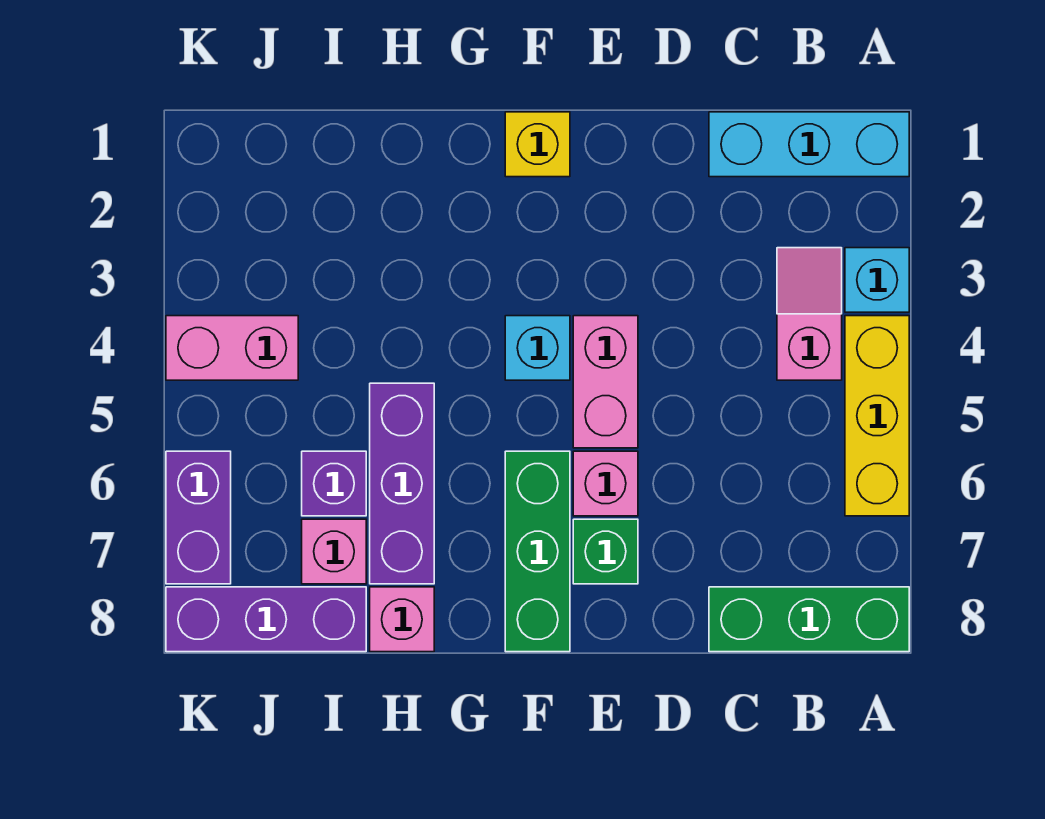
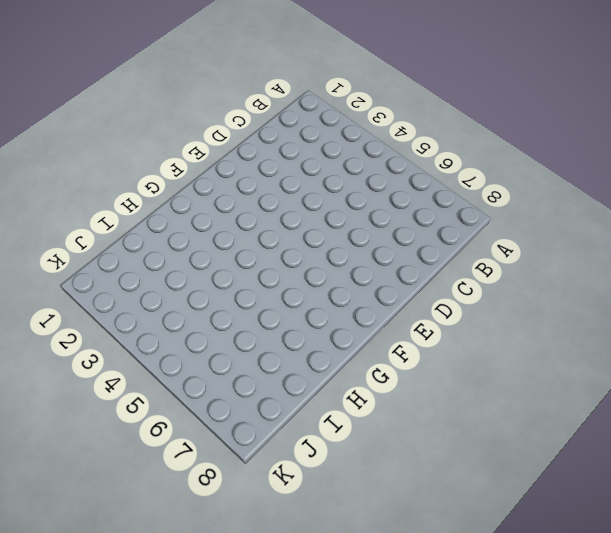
none -> cyan brick A1:C1 level 1
none -> cyan brick A3 level 1
none -> yellow brick A4:A6 level 1

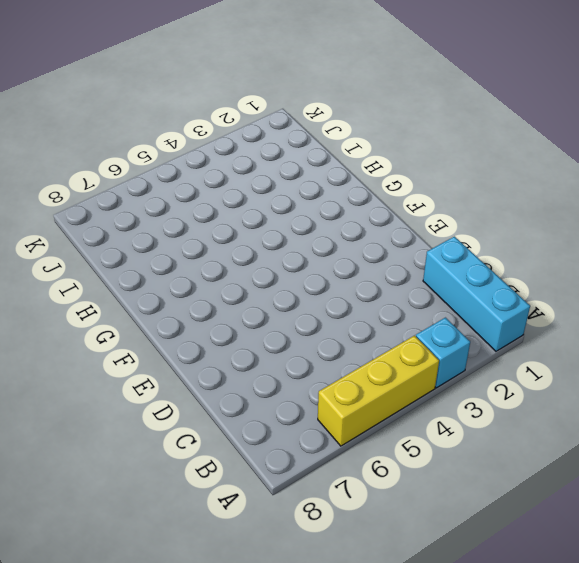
none -> green brick A8:C8 level 1
none -> pink slope B3:B4 level 1 top 4
none -> pink brick E4:E5 level 1

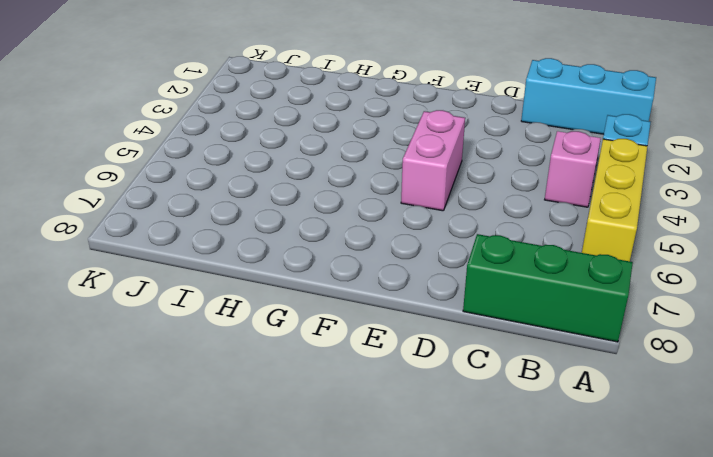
none -> pink brick E6 level 1
none -> green brick E7 level 1
none -> yellow brick F1 level 1

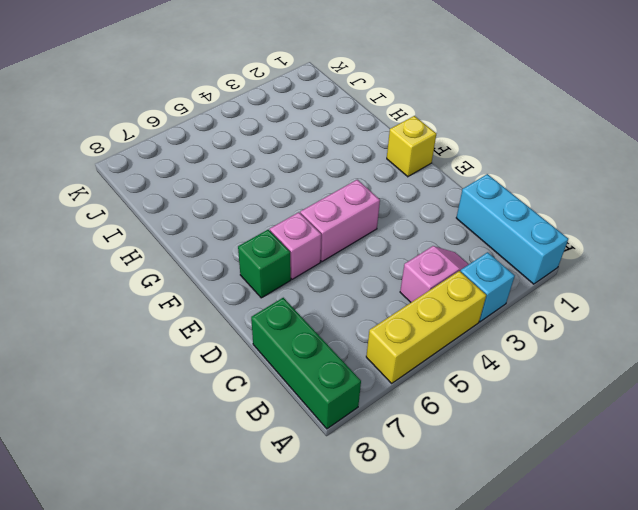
none -> cyan brick F4 level 1
none -> green brick F6:F8 level 1
none -> purple brick H5:H7 level 1

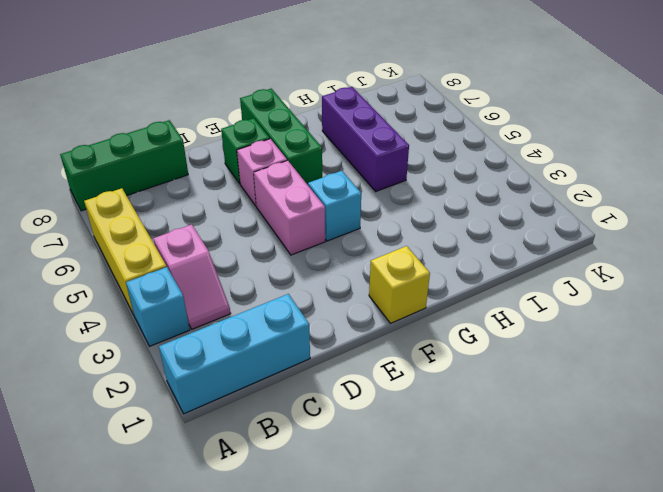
none -> pink brick H8 level 1
none -> purple brick I6 level 1
none -> pink brick I7 level 1

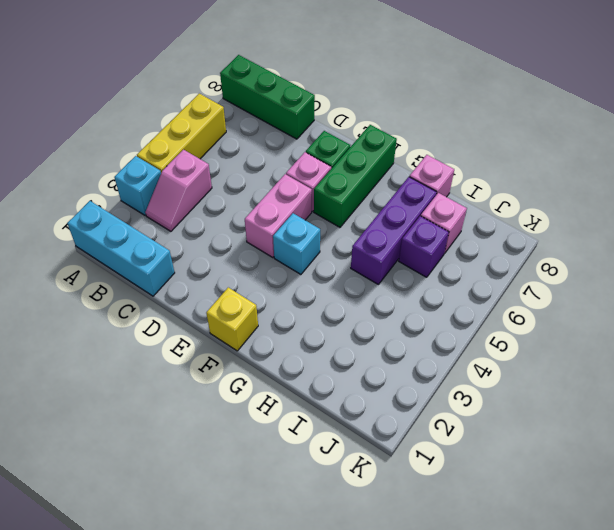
none -> purple brick I8:K8 level 1
none -> pink brick J4:K4 level 1
none -> purple brick K6:K7 level 1

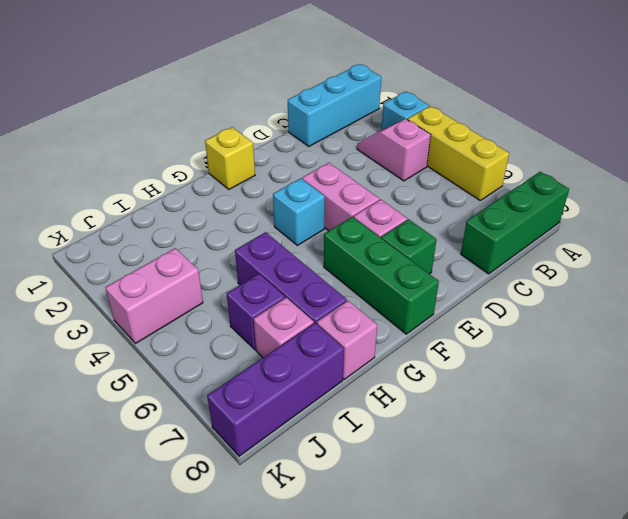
none -> purple brick K6:K7 level 1

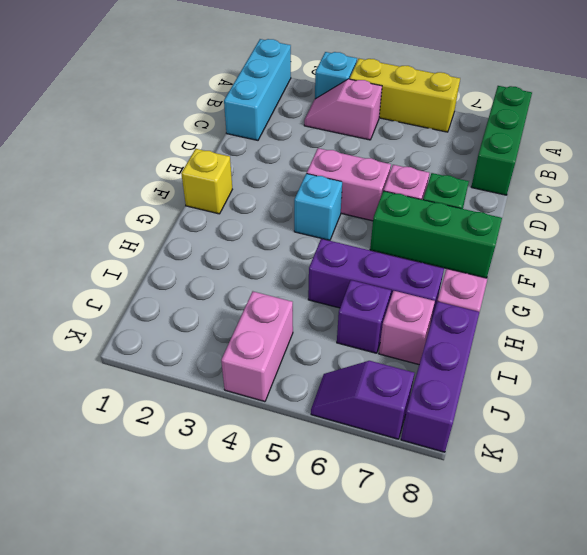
purple slope K6:K7 level 1 top 7 -> purple brick K6:K7 level 1

